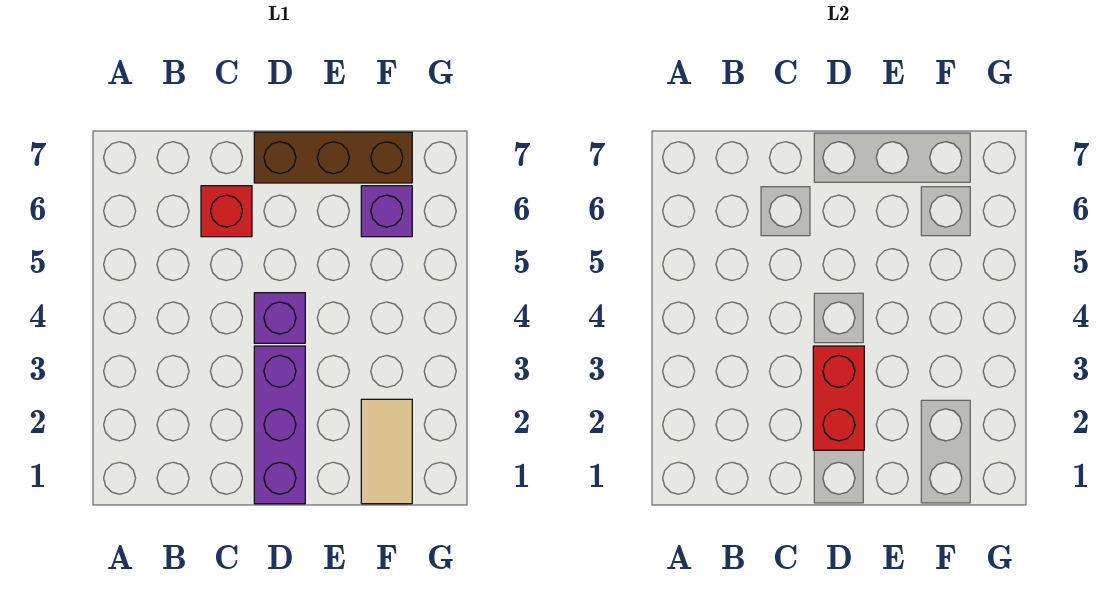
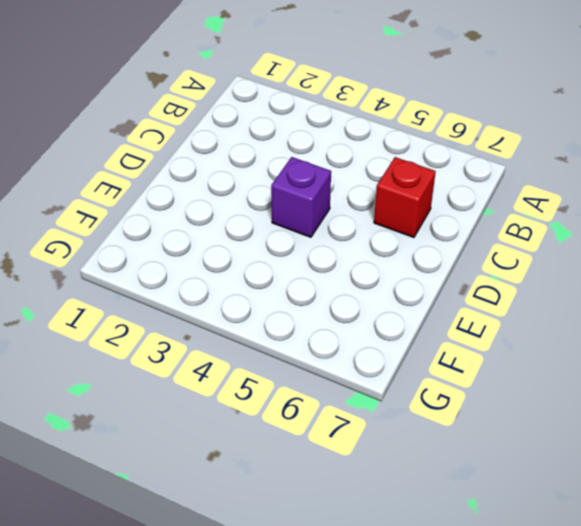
none -> purple brick D1:D3 level 1
none -> brown brick D7:F7 level 1

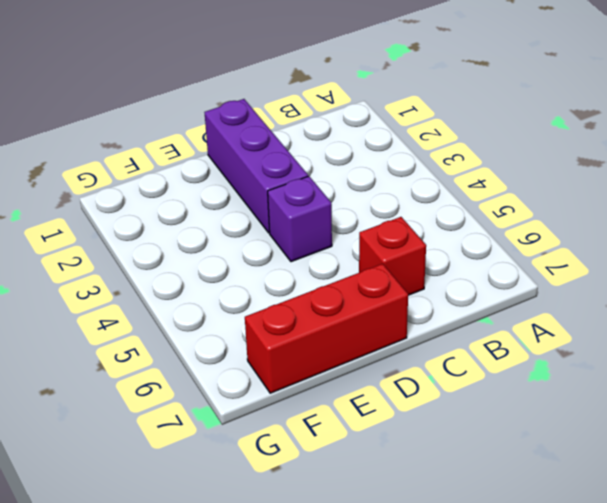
red brick D7:F7 level 1 -> brown brick D7:F7 level 1
none -> tan tile F1:F2 level 1
none -> purple brick F6 level 1

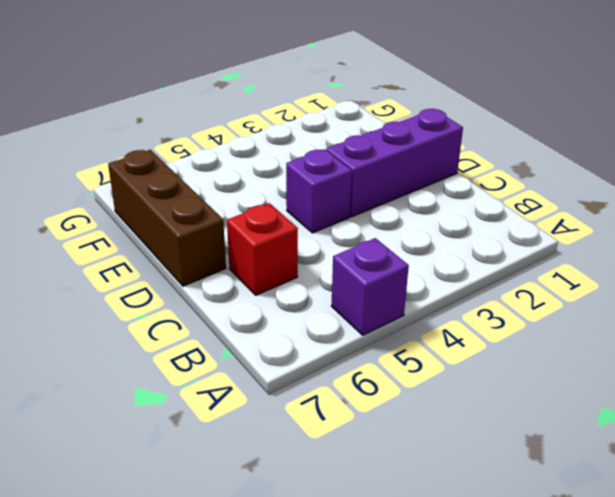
purple brick A5 level 1 -> purple brick F6 level 1
none -> tan tile F1:F2 level 1
none -> red brick D2:D3 level 2

